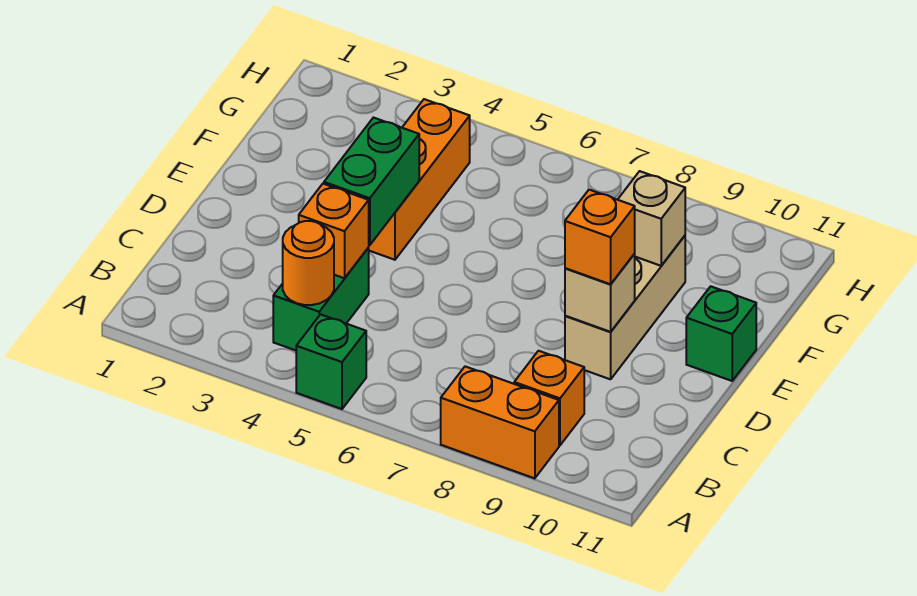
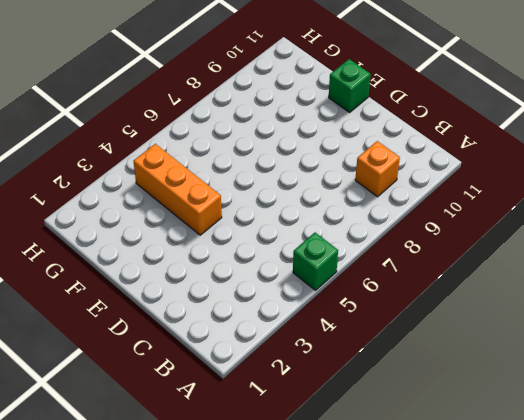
none -> orange brick A8:A9 level 1
none -> green brick B4:C4 level 1
none -> tan brick D9:F9 level 1

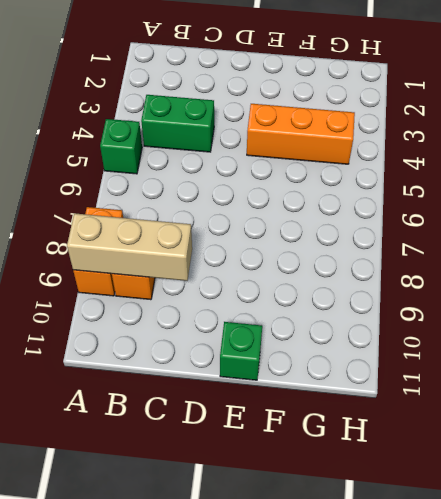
tan brick A9:C9 level 2 -> tan brick D9:F9 level 1
none -> orange round brick B4 level 2
none -> orange brick C4 level 2
none -> green brick D4:E4 level 2

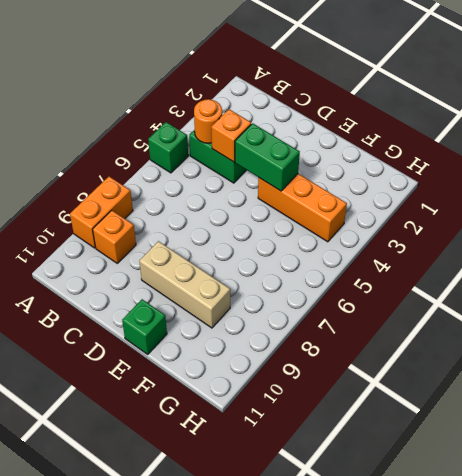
none -> tan brick D9 level 2
none -> tan brick F9 level 2
none -> orange brick D9 level 3

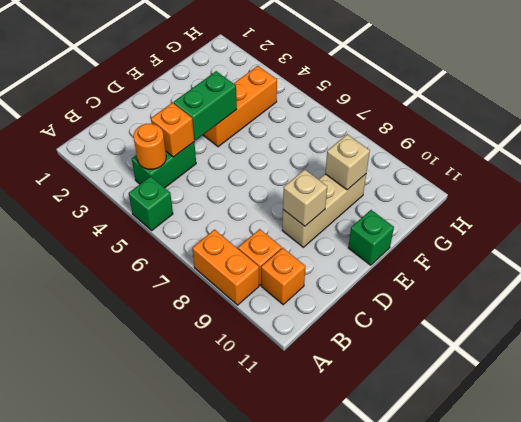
orange brick B10 level 1 -> orange brick D9 level 3

